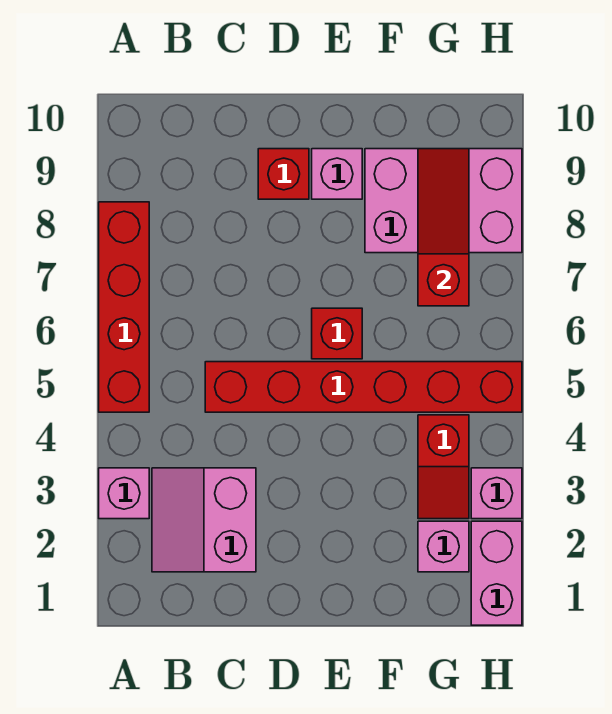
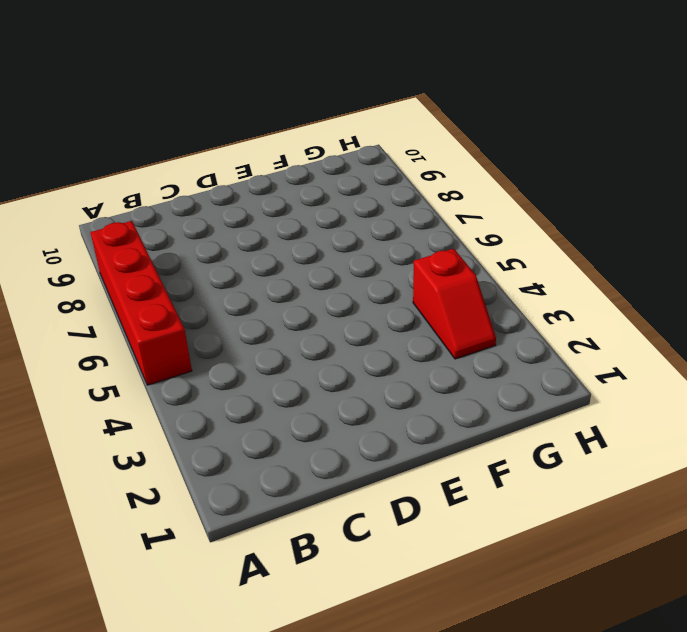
none -> pink brick A3 level 1
none -> pink slope B2:C3 level 1 top C
none -> red brick C5:H5 level 1

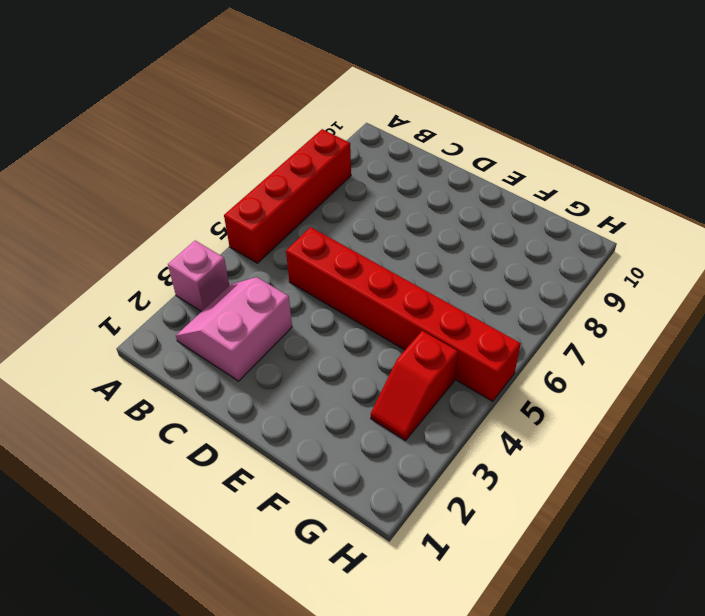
none -> red brick D9 level 1
none -> red brick E6 level 1
none -> pink brick E9 level 1

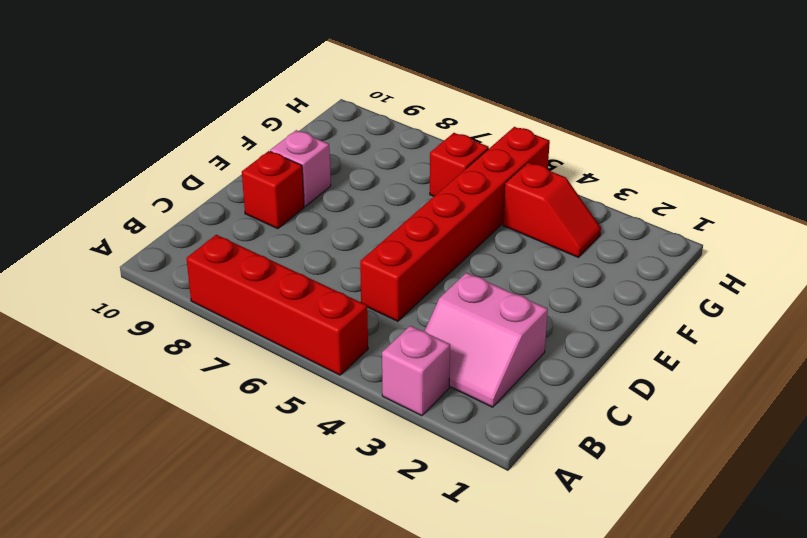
red brick G6 level 1 -> red brick E6 level 1
none -> pink brick F8:H9 level 1
none -> pink brick G2 level 1
none -> pink brick H1:H2 level 1

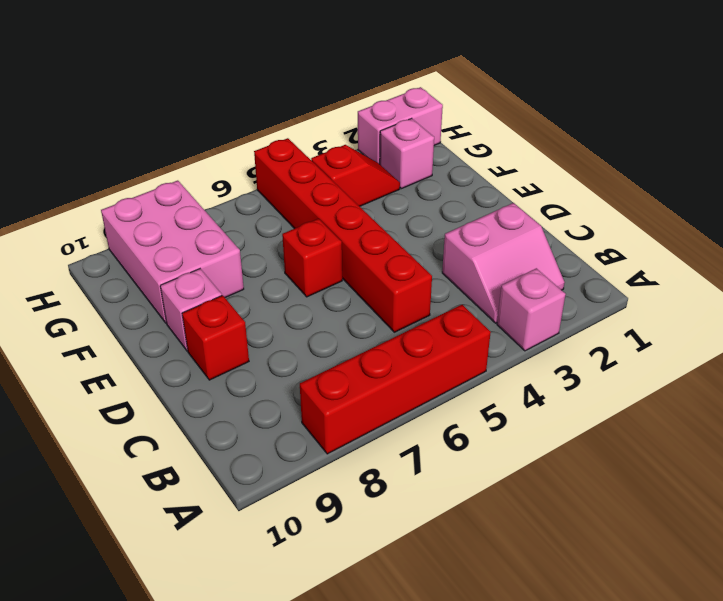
none -> pink brick H3 level 1
none -> red slope G7:G9 level 2 top 7

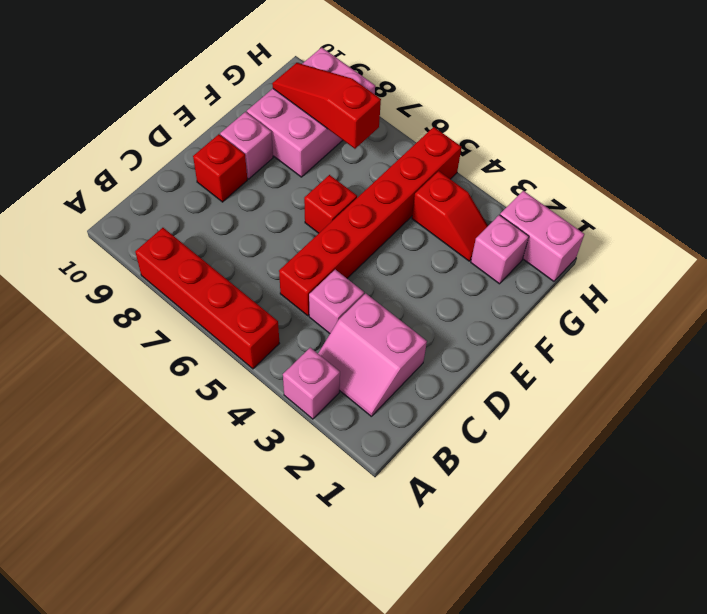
pink brick C4 level 1 -> pink brick H3 level 1

